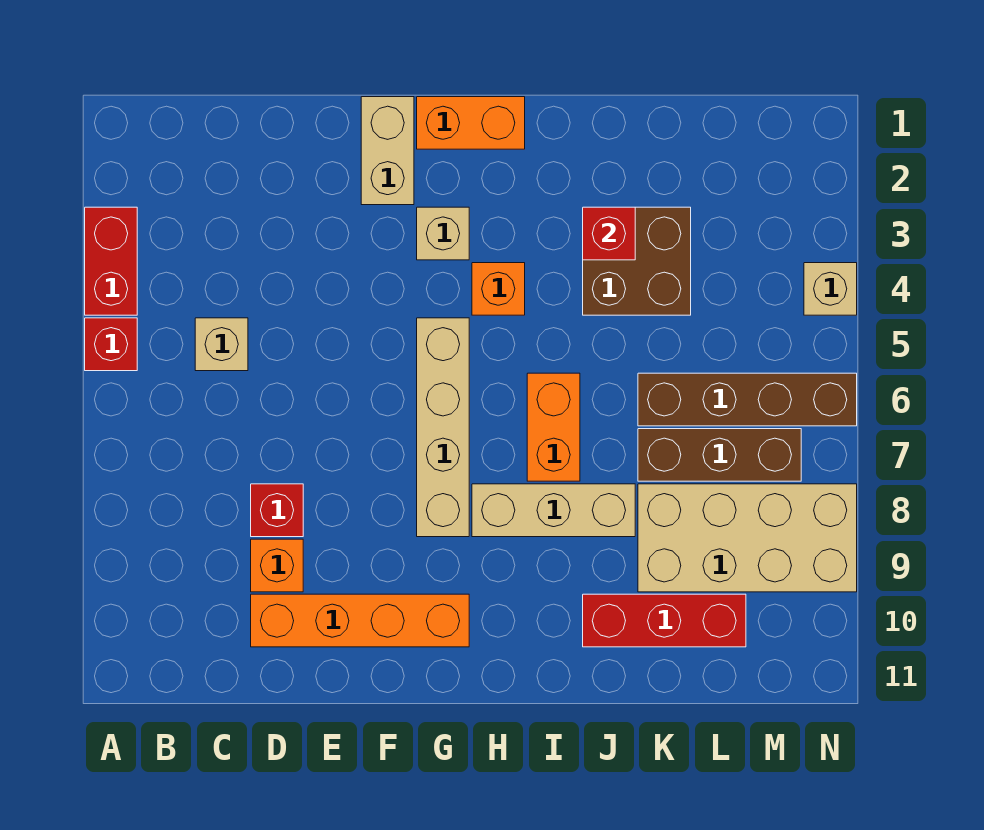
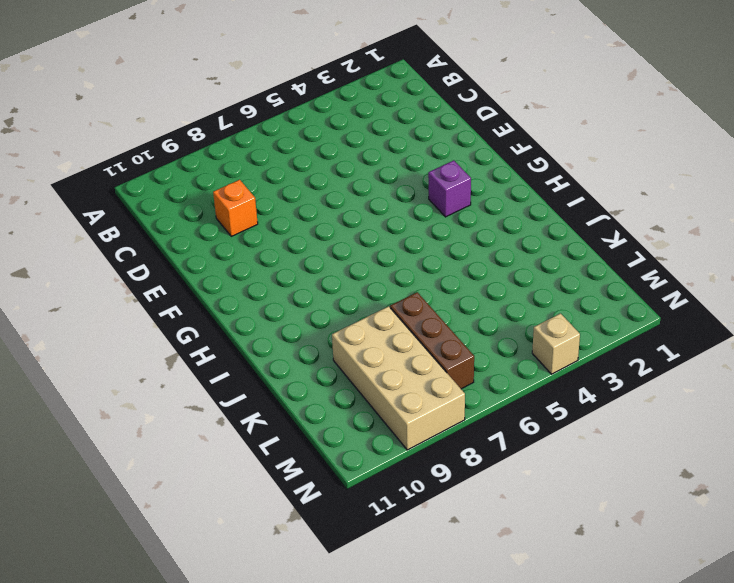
purple brick G3 level 1 -> tan brick G3 level 1
none -> red brick A3:A4 level 1
none -> red brick A5 level 1
none -> tan brick C5 level 1

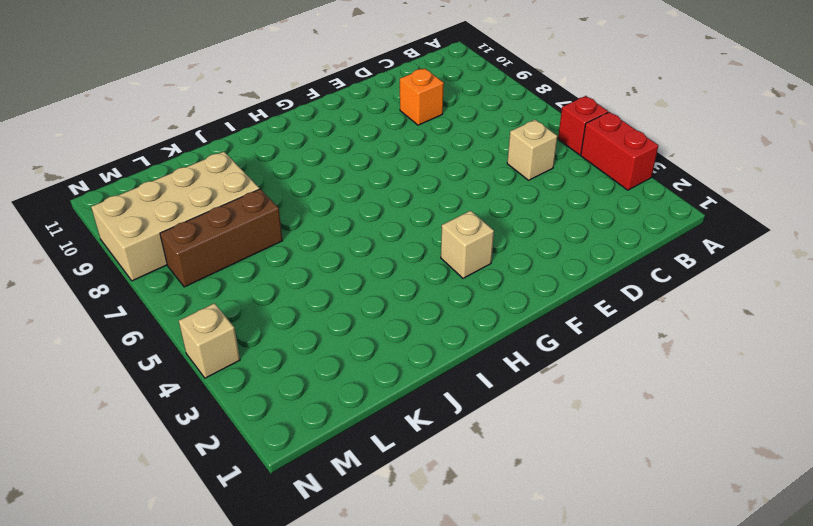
none -> red brick D8 level 1
none -> orange brick D10:G10 level 1
none -> tan brick F1:F2 level 1

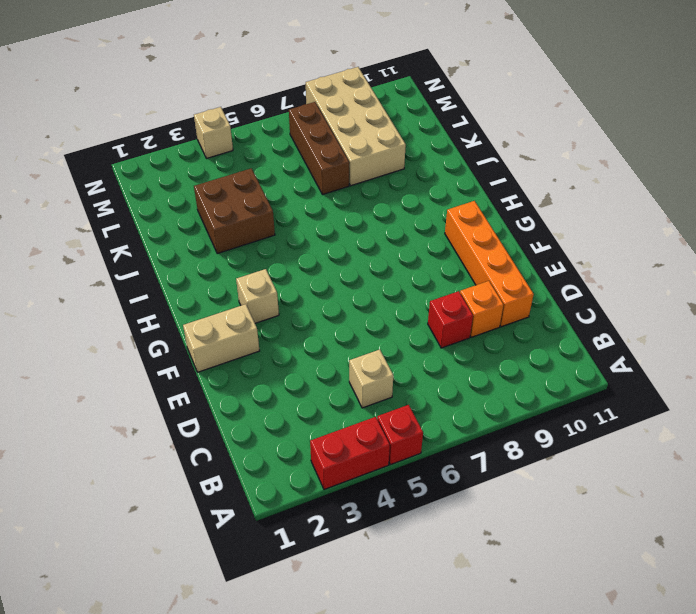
none -> orange brick G1:H1 level 1
none -> tan brick G5:G8 level 1
none -> orange brick H4 level 1

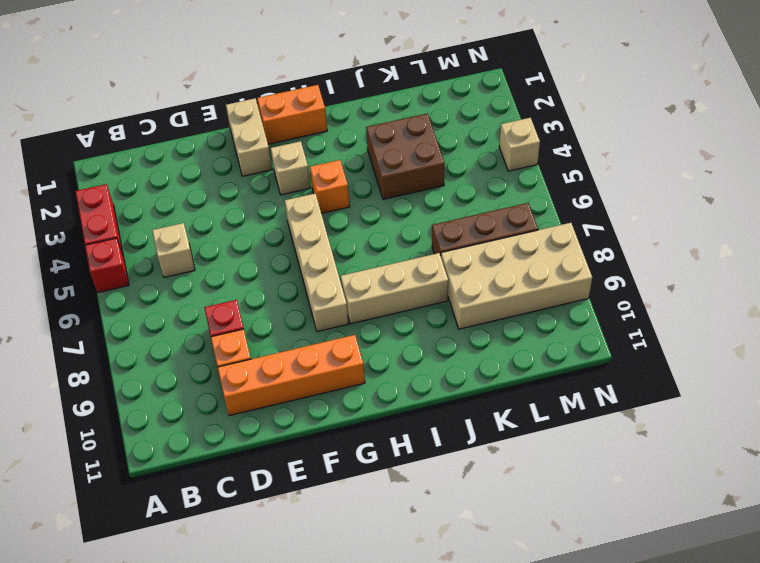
none -> orange brick I6:I7 level 1
none -> red brick J10:L10 level 1
none -> brown brick K6:N6 level 1

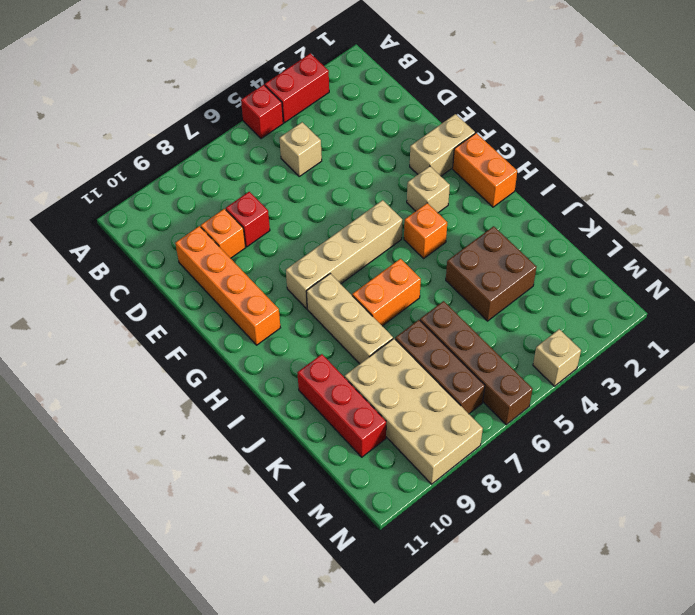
none -> red brick J3 level 2

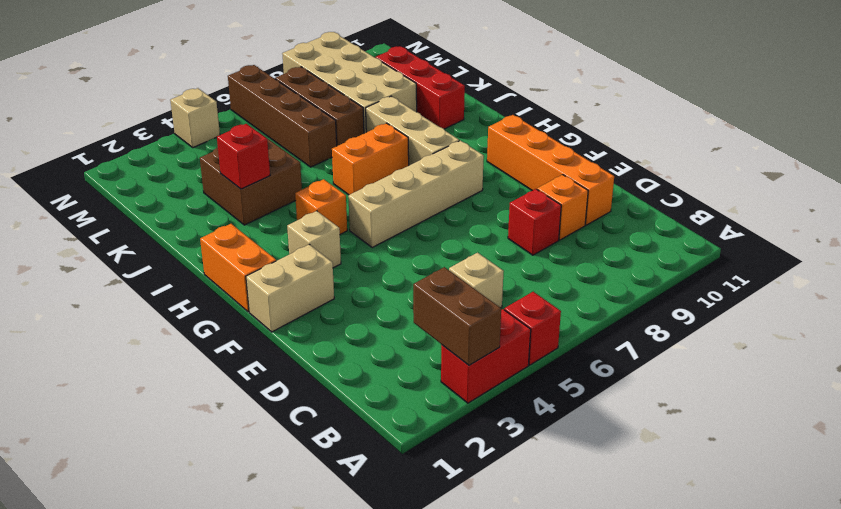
brown brick A3:B3 level 2 -> none

